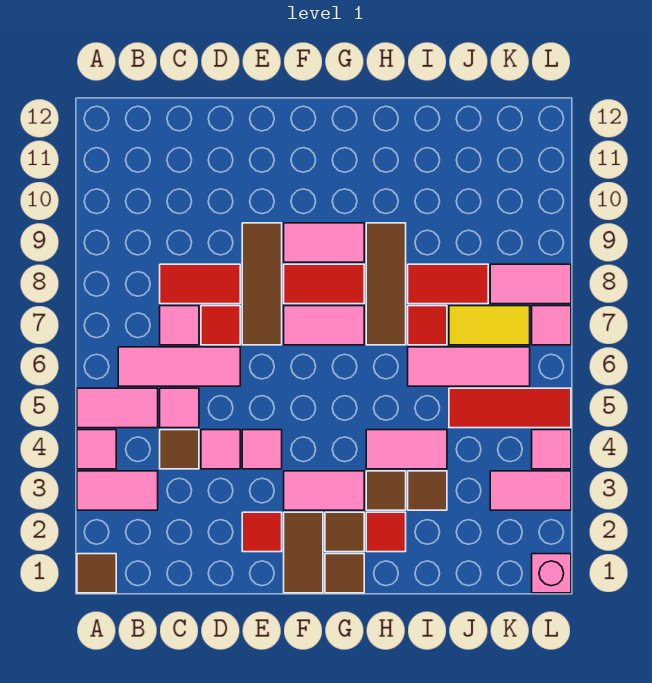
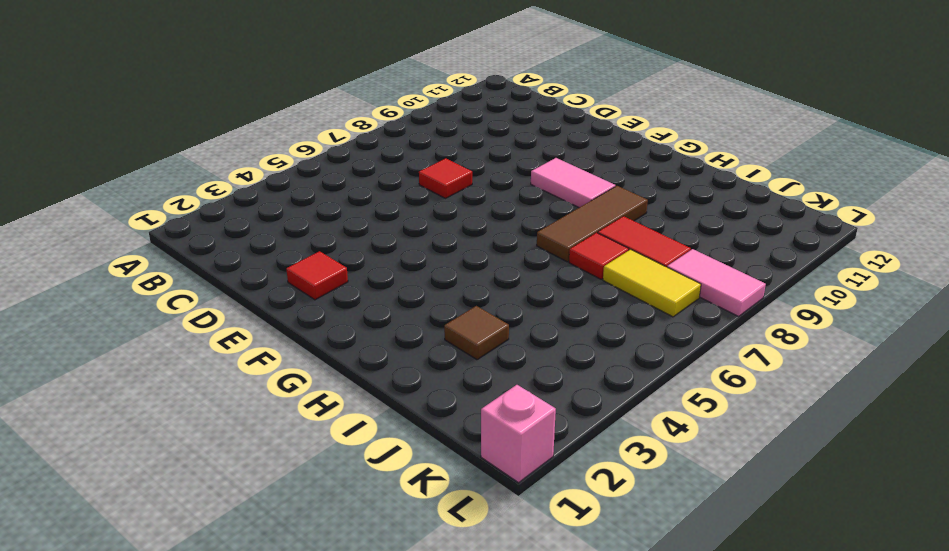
none -> brown tile A1 level 1
none -> pink tile A3:B3 level 1
none -> pink tile A4 level 1
none -> pink tile A5:B5 level 1

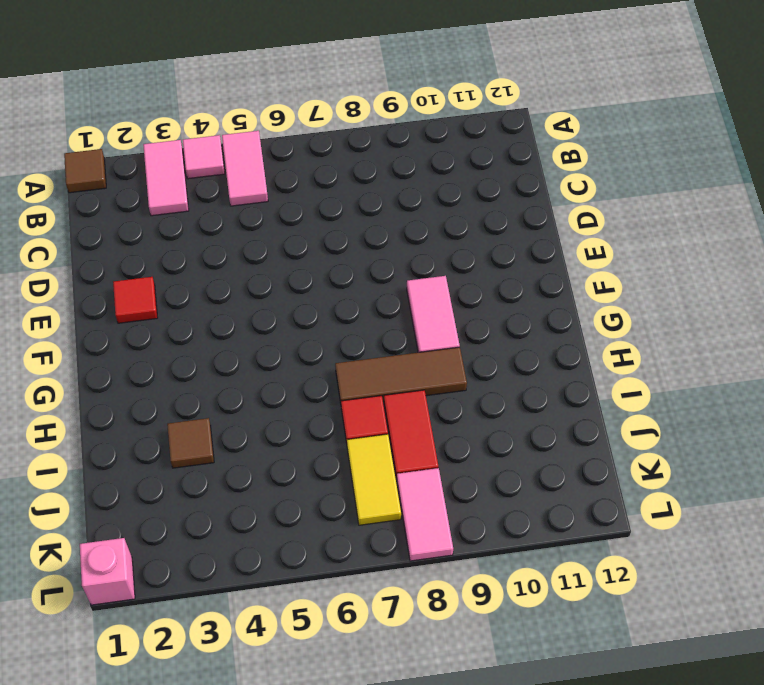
none -> pink tile B6:D6 level 1
none -> brown tile C4 level 1
none -> pink tile C5 level 1
none -> pink tile C7 level 1

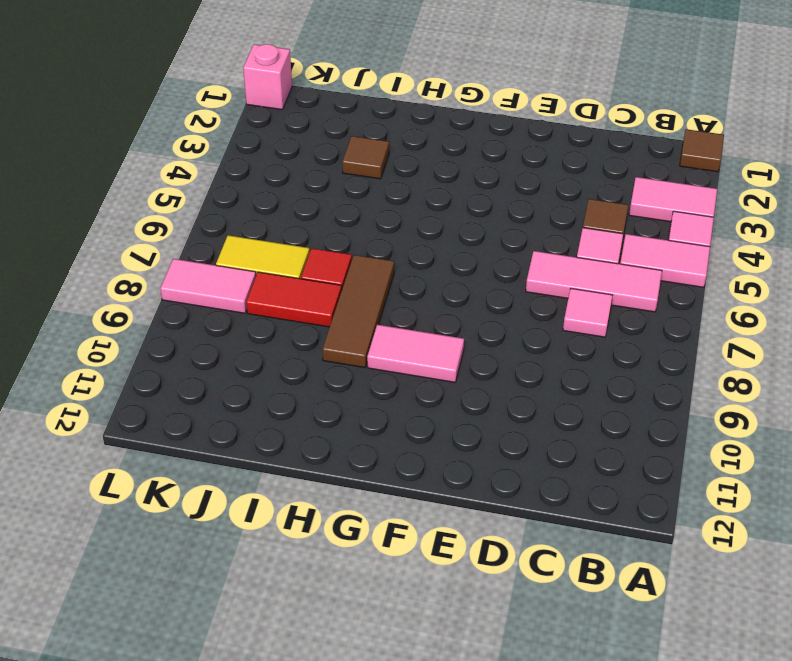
none -> red tile C8:D8 level 1
none -> pink tile D4 level 1
none -> red tile D7 level 1
none -> red tile E2 level 1

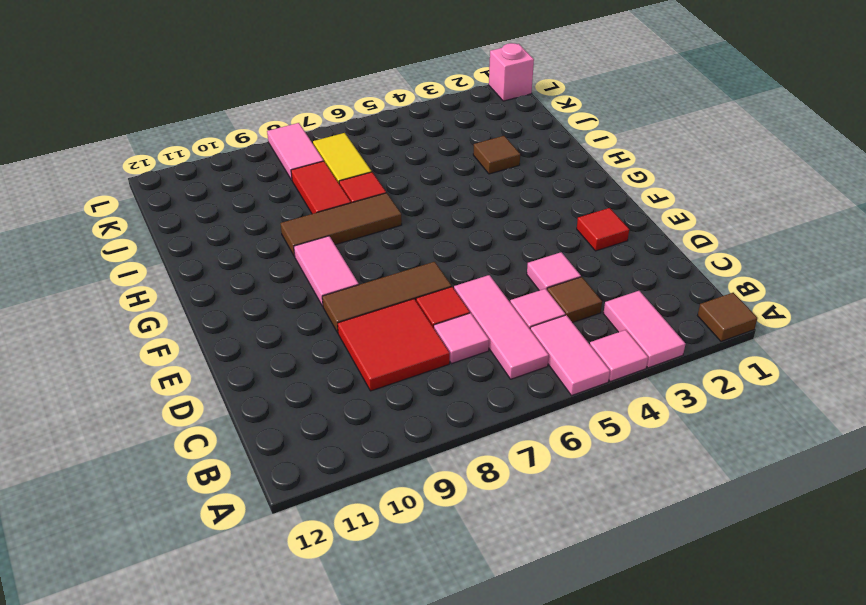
red tile C8:D9 level 1 -> red tile C8:D8 level 1
none -> pink tile E4 level 1
none -> brown tile F1:F2 level 1
none -> pink tile F3:G3 level 1
none -> pink tile F7:G7 level 1

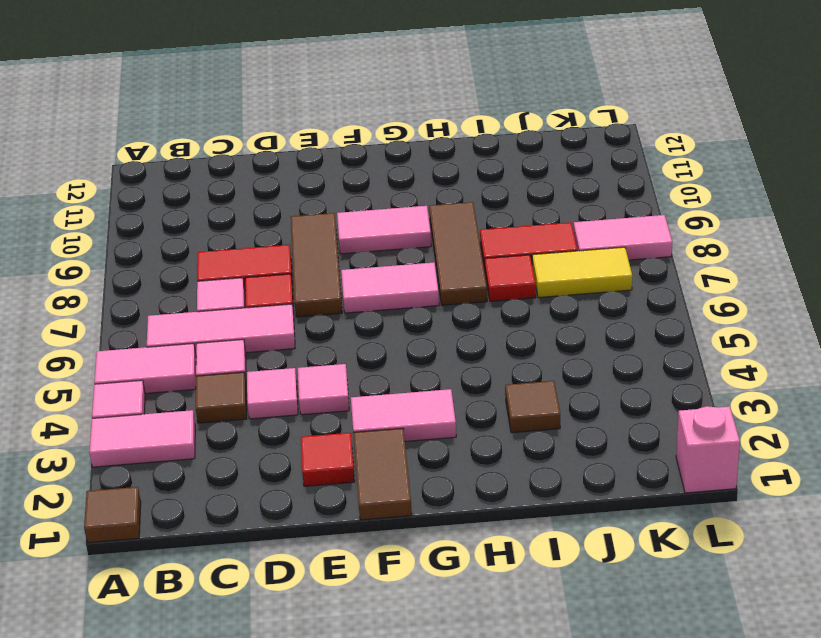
none -> red tile F8:G8 level 1
none -> brown tile G1 level 1
none -> brown tile G2 level 1
none -> red tile H2 level 1

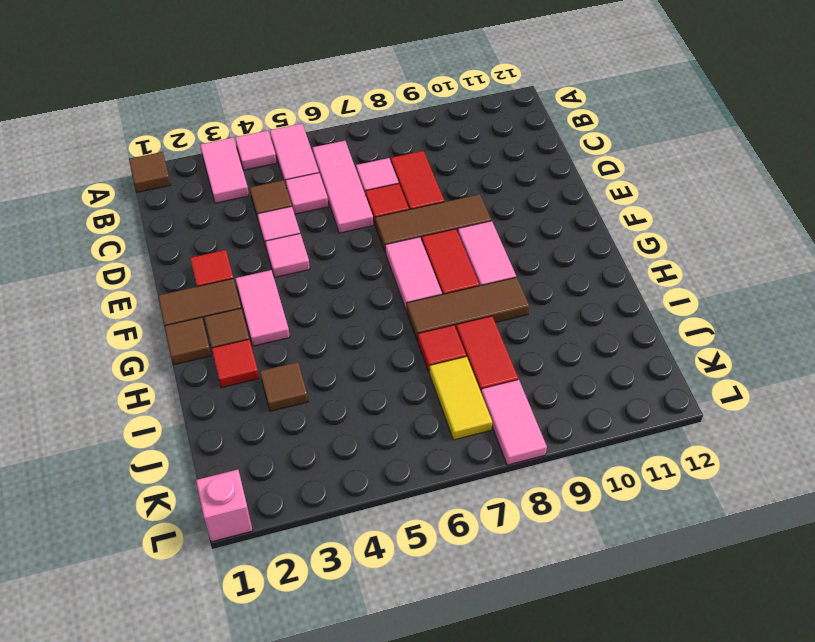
none -> brown tile H3 level 1
none -> pink tile H4:I4 level 1
none -> pink tile I6:K6 level 1
none -> red tile J5:L5 level 1

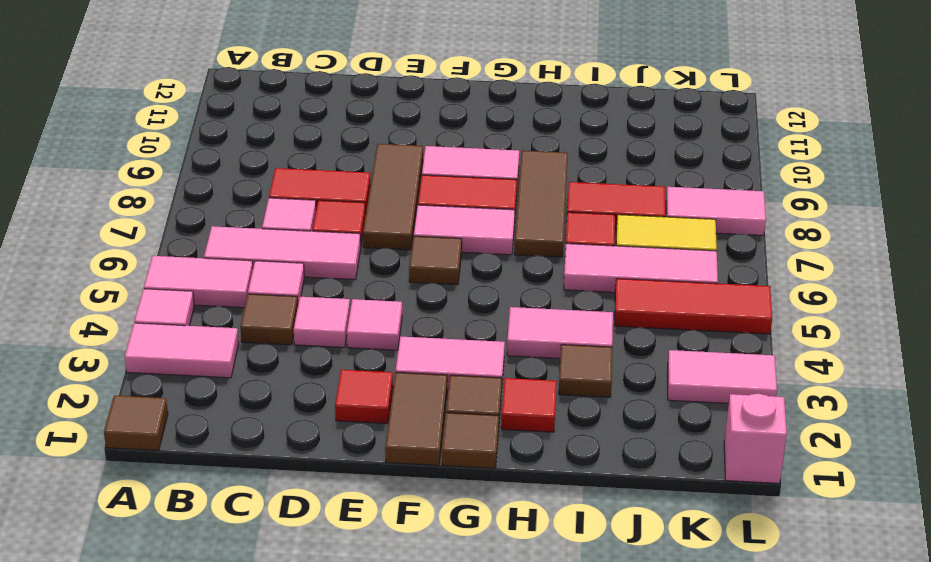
brown tile F6 level 1 -> brown tile H3 level 1
none -> pink tile L4 level 1
none -> pink tile L7 level 1

